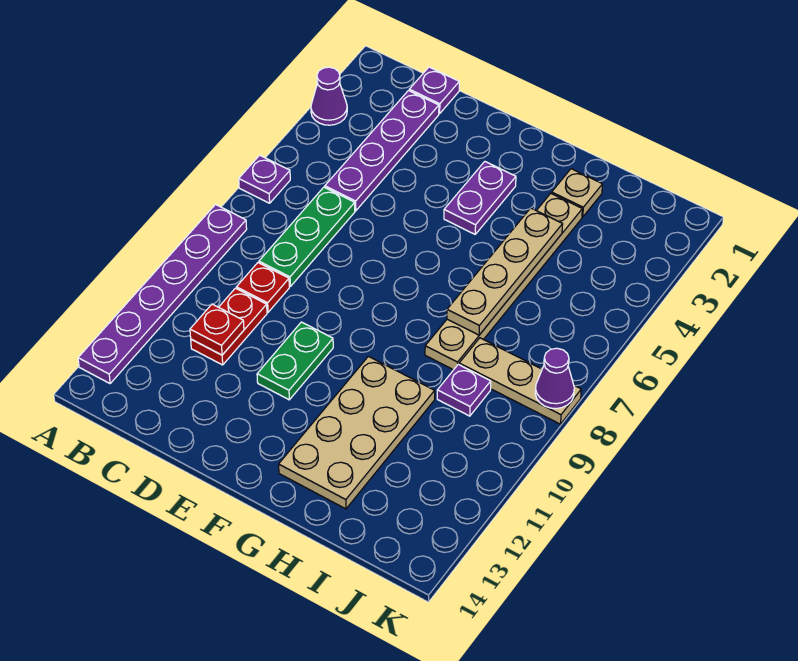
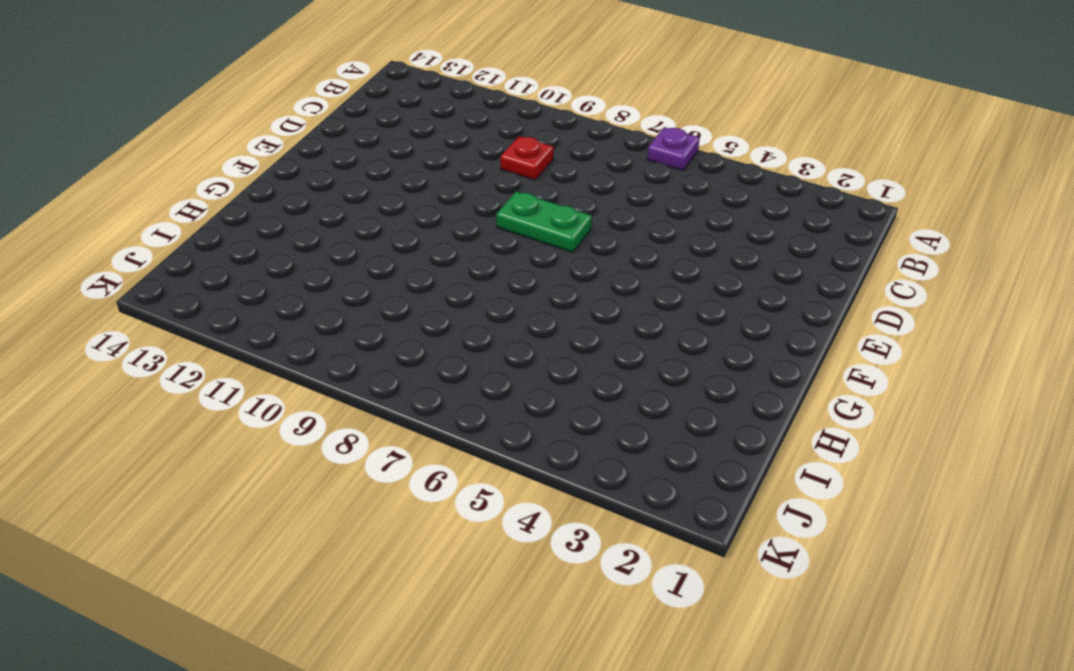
green plate E7:E8 level 1 -> green plate E10:E11 level 1
none -> purple cone A3 level 1
none -> purple plate A8:A13 level 1
none -> purple plate C1 level 1

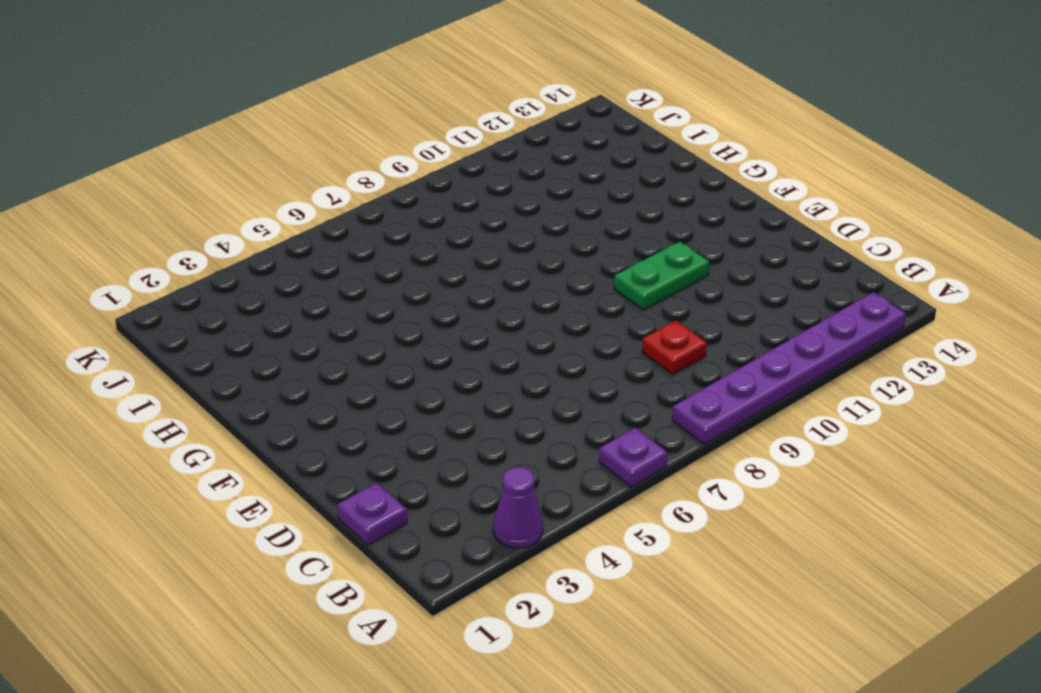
none -> purple plate C2:C5 level 1
none -> green plate C6:C8 level 1
none -> red plate C10:C11 level 1

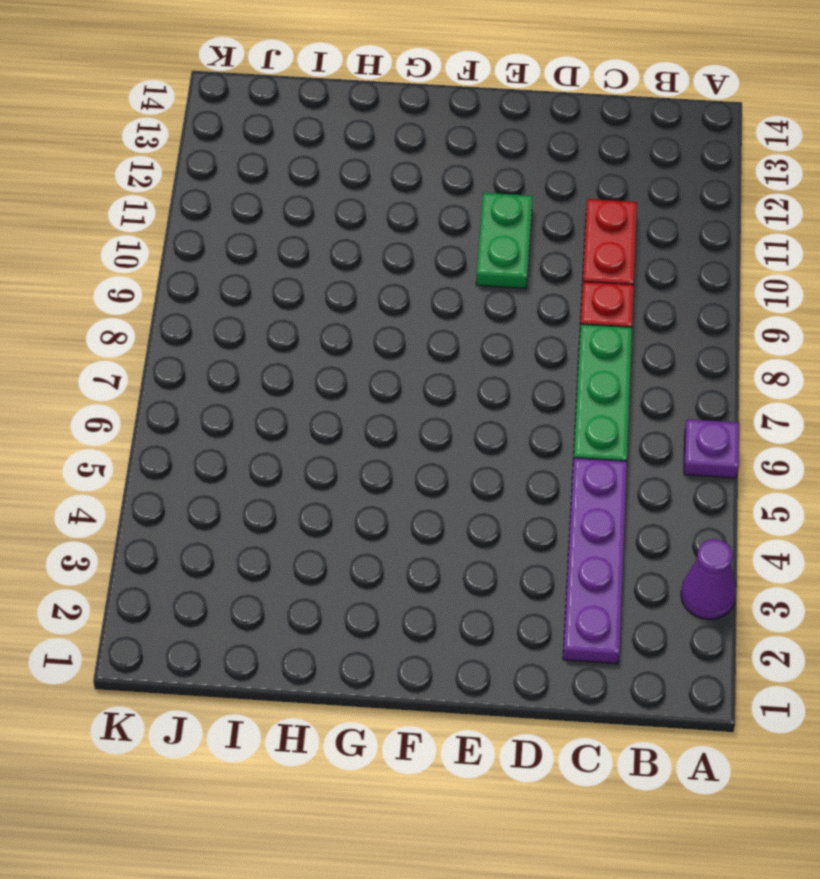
none -> purple plate A8:A13 level 1
none -> purple plate C1 level 1
none -> purple plate F3:F4 level 1

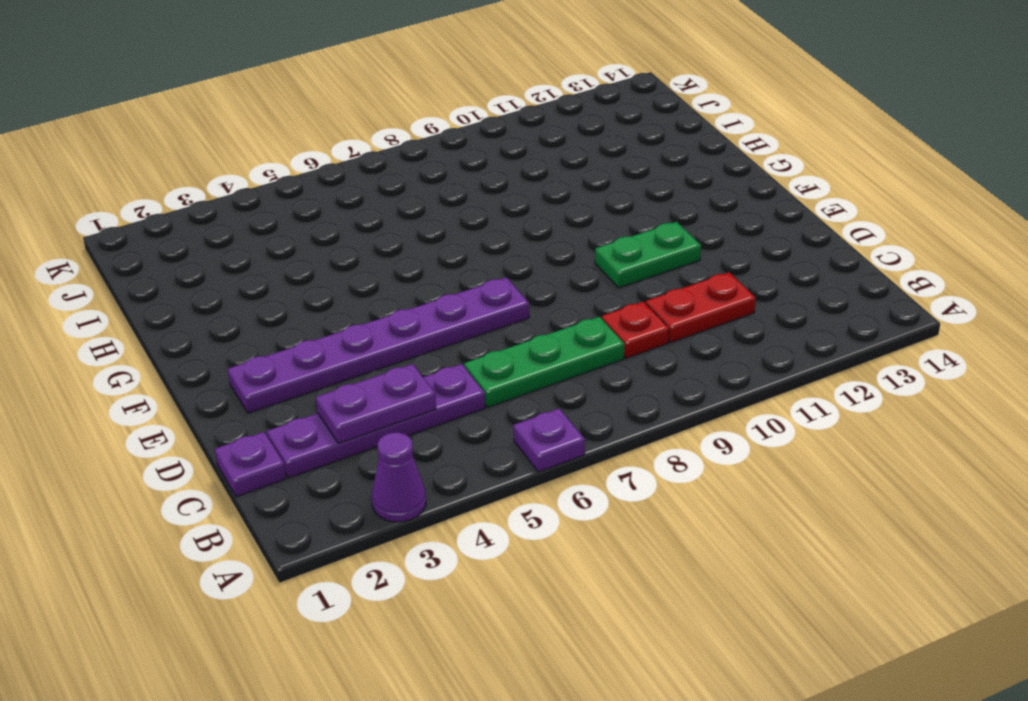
purple plate C3:C4 level 2 -> purple plate F3:F4 level 1
purple plate E2:E7 level 1 -> purple plate A8:A13 level 1
none -> tan plate G10:H13 level 1
none -> tan plate H2 level 1
none -> tan plate H3:H8 level 1

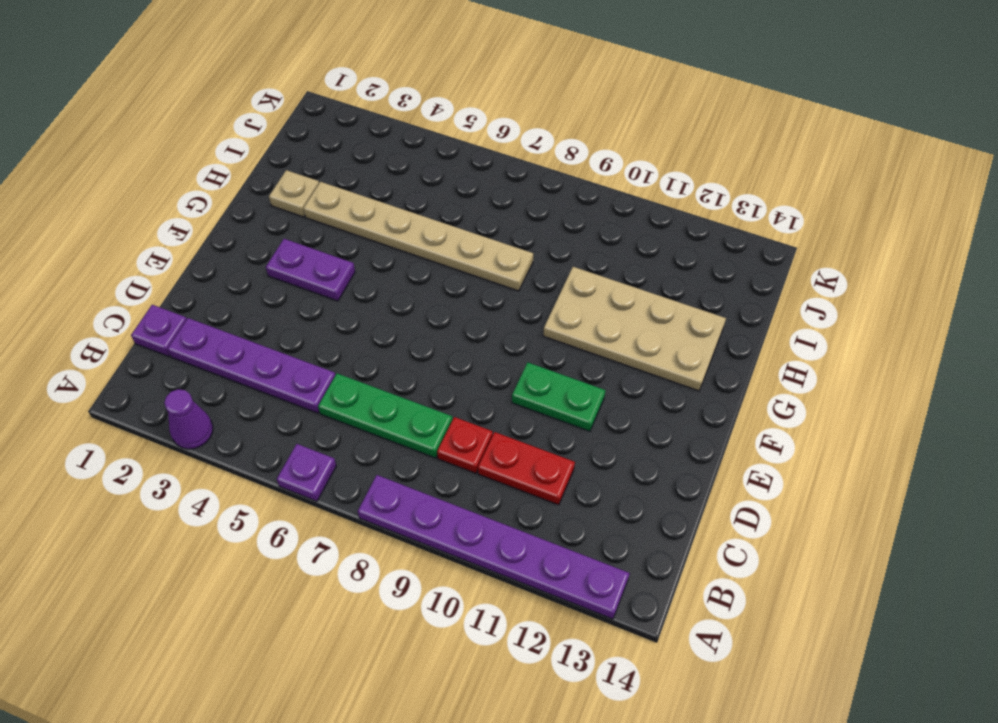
none -> tan plate I8:K8 level 1
none -> purple plate I9 level 1
none -> red plate C11 level 2

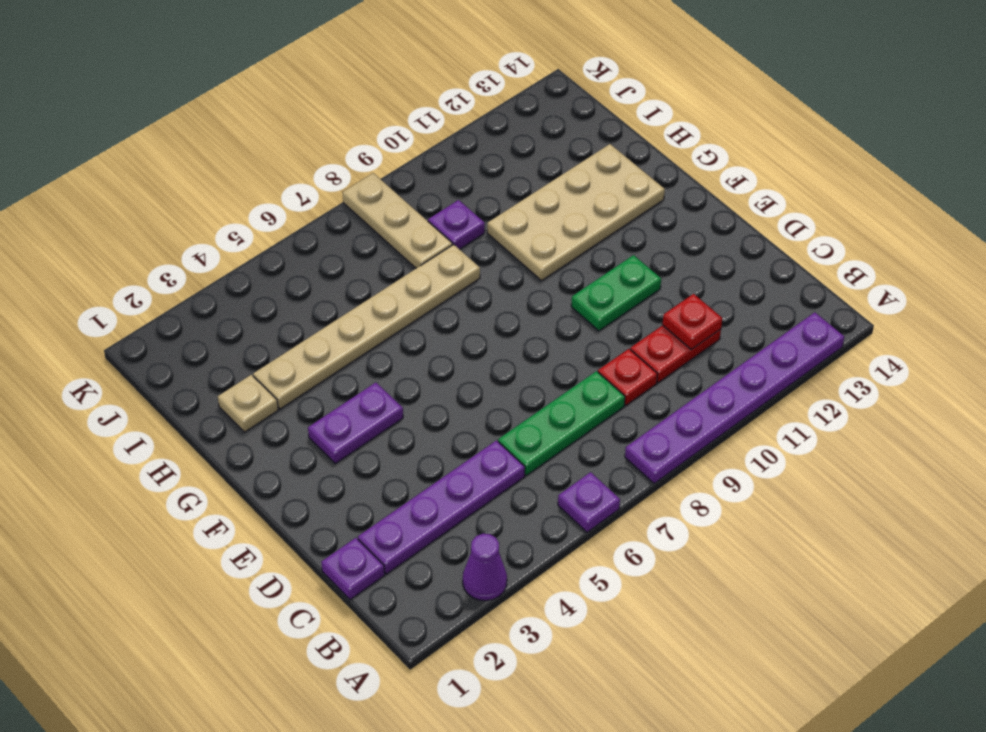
none -> tan plate H4:H7 level 2
none -> purple cone K8 level 2

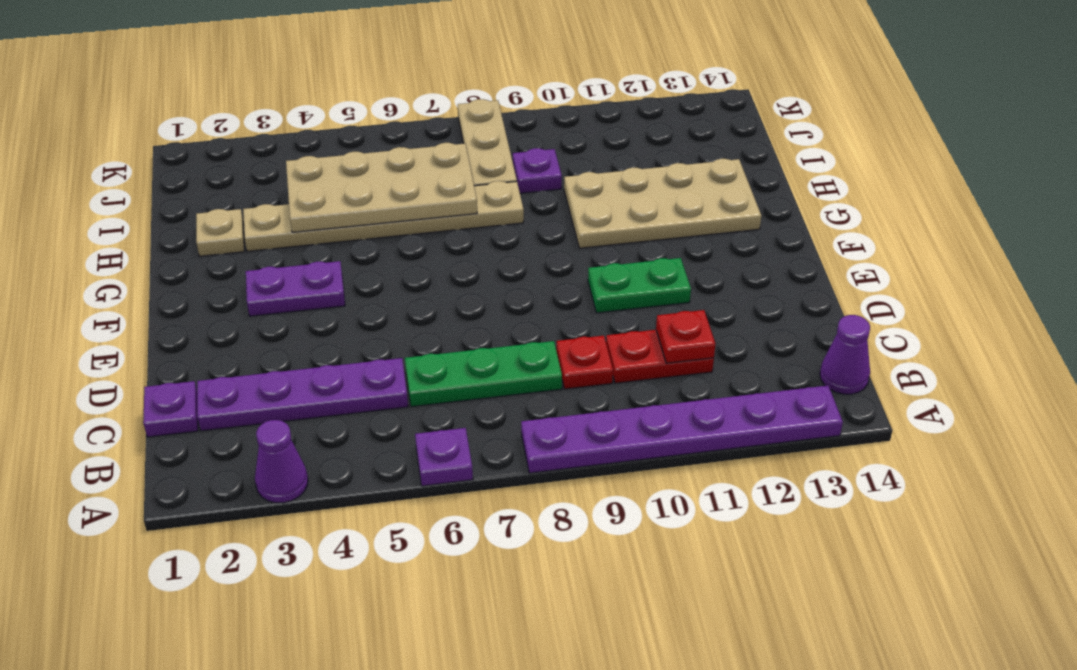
purple cone B14 level 1 -> purple cone K8 level 2
tan plate H4:I7 level 2 -> tan plate H4:H7 level 2

